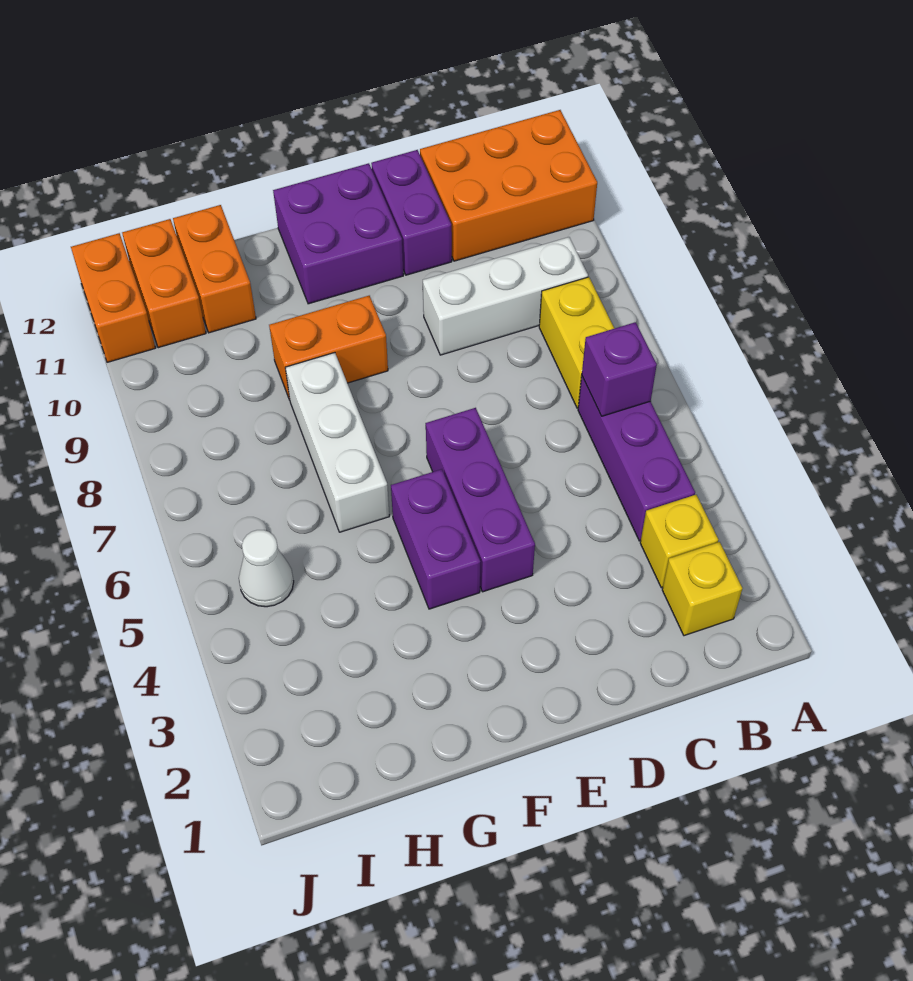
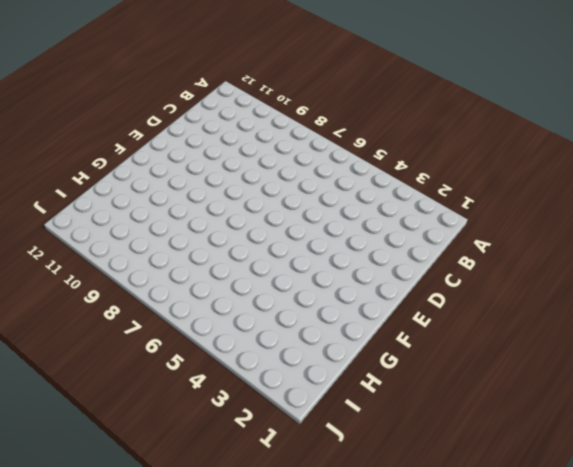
none -> orange brick A11:C12 level 1
none -> yellow brick B2 level 1
none -> yellow brick B3 level 1

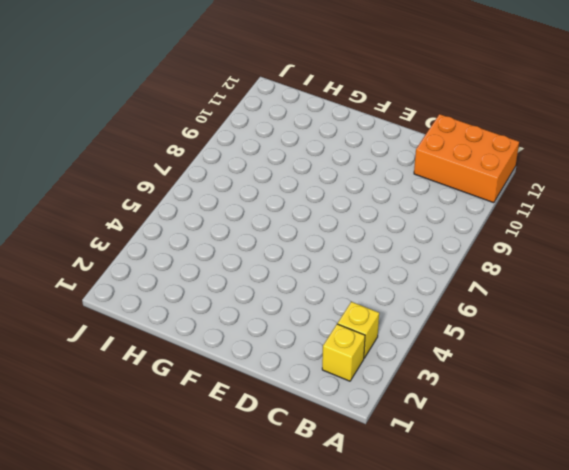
none -> purple brick B4:B6 level 1
none -> yellow brick B7:B8 level 1
none -> white brick B9:D9 level 1

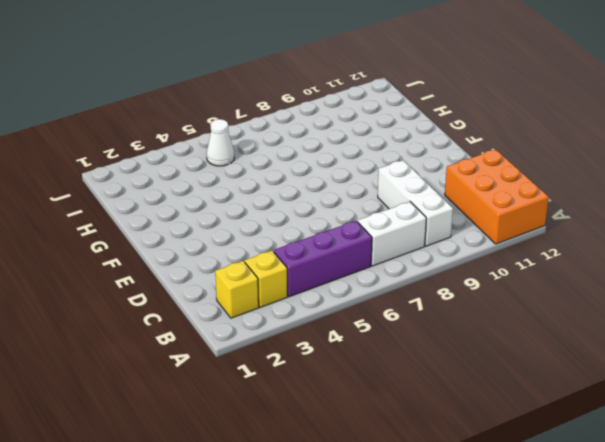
white brick B7:B8 level 1 -> yellow brick B7:B8 level 1
none -> purple brick D11:D12 level 1
none -> purple brick E4:E6 level 1
none -> purple brick E11:F12 level 1

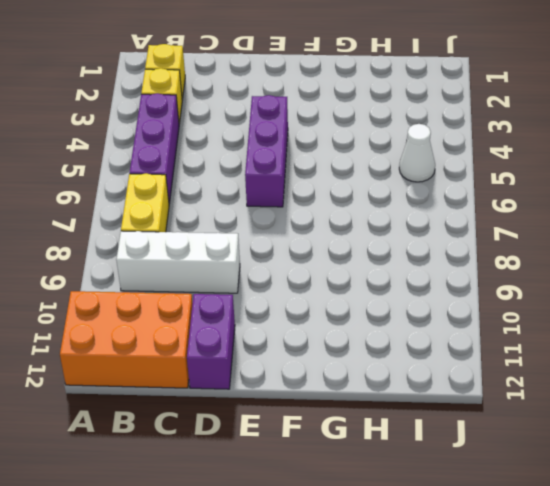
none -> purple brick E11:F12 level 1
none -> purple brick F4:F5 level 1
none -> orange brick F9:G9 level 1

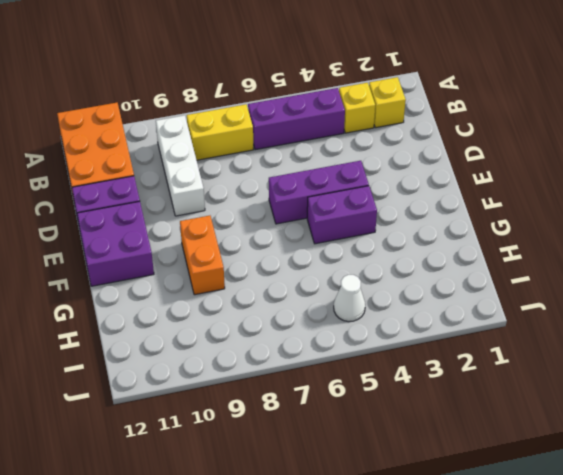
none -> white brick G6:G8 level 1
none -> orange brick H11:H12 level 1
none -> orange brick I11:I12 level 1

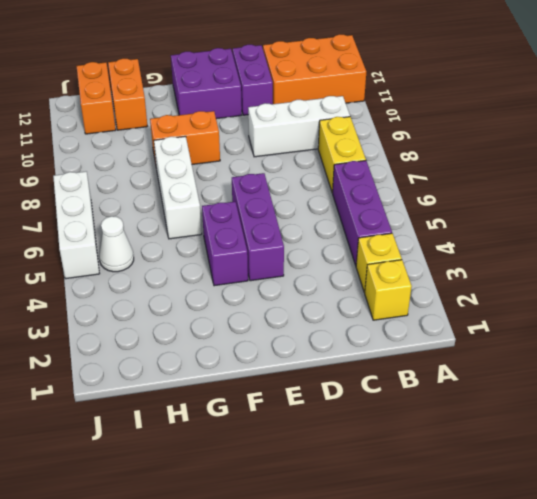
white brick J5:J7 level 1 -> none
none -> orange brick J11:J12 level 1
none -> purple brick B6 level 2

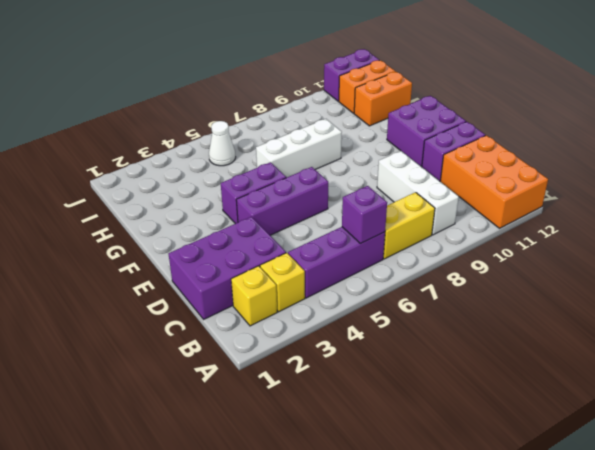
purple brick C1:D3 level 1 -> none
purple brick J11:J12 level 1 -> orange brick J11:J12 level 1
none -> orange brick F9:G9 level 1

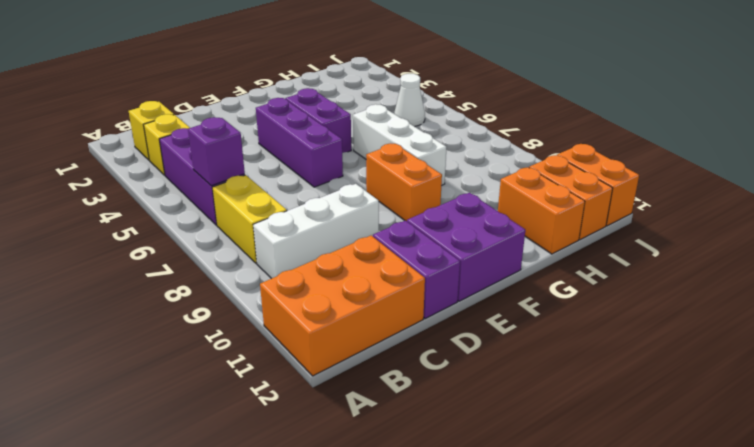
orange brick F8:F9 level 1 -> orange brick F9:G9 level 1

